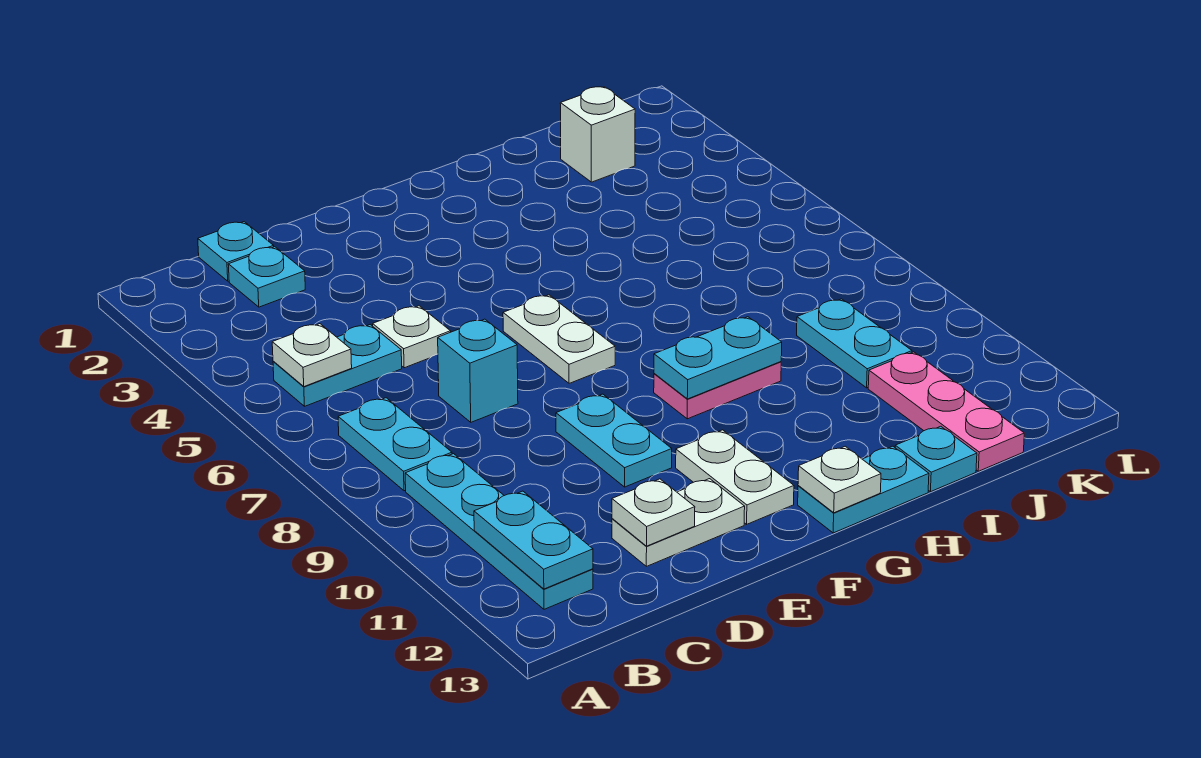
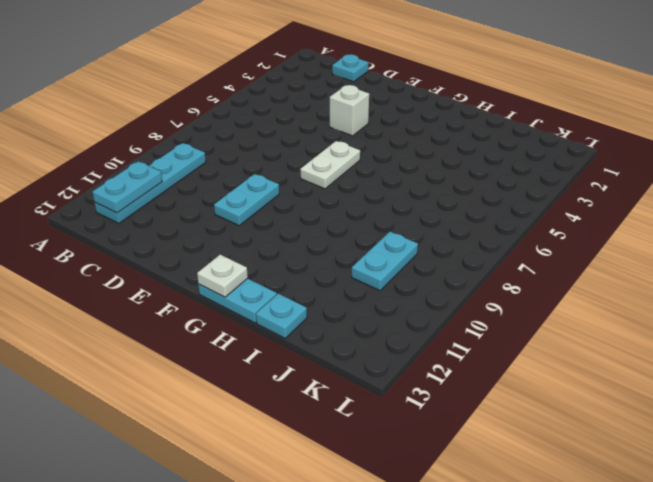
white brick E4 level 1 -> white brick J2 level 1
none -> cyan plate B5:C5 level 1
none -> cyan plate B7:B8 level 1
none -> cyan plate C2 level 1

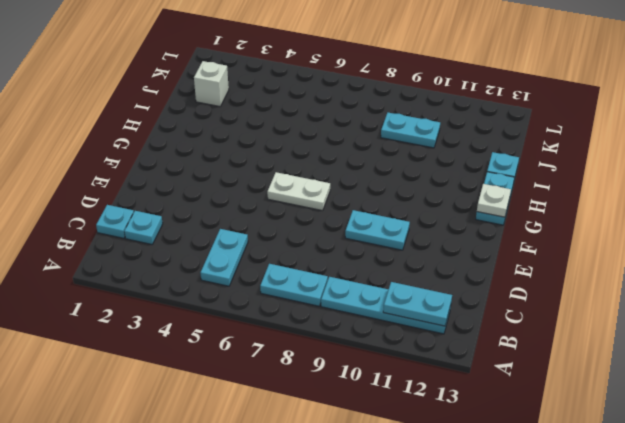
none -> white plate D5 level 1
none -> cyan brick D7 level 1
none -> white plate D12:E12 level 1

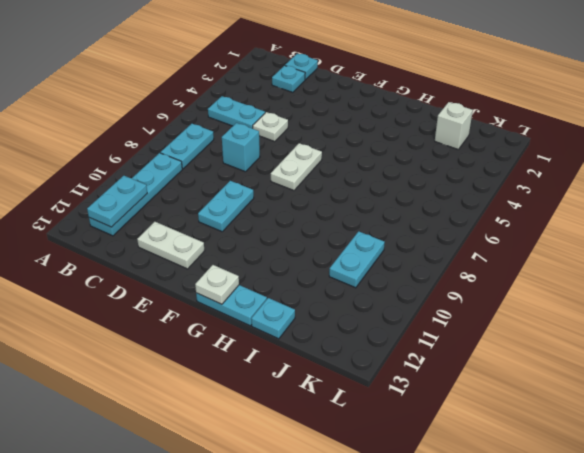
none -> white plate F11:F12 level 1
none -> pink plate G9:H9 level 1
none -> pink plate J11:J13 level 1

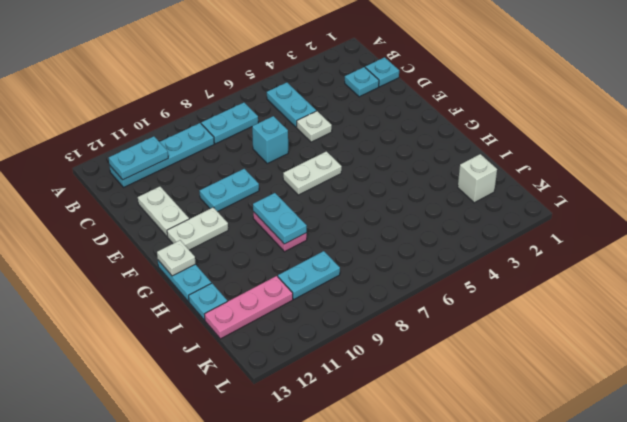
none -> white plate B5 level 2
none -> white plate D12 level 2

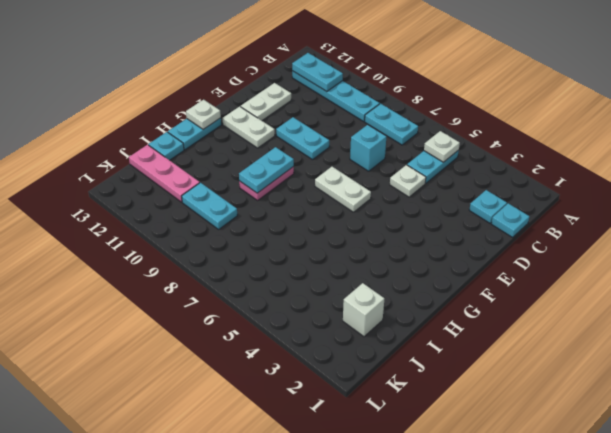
none -> white plate D12 level 2

